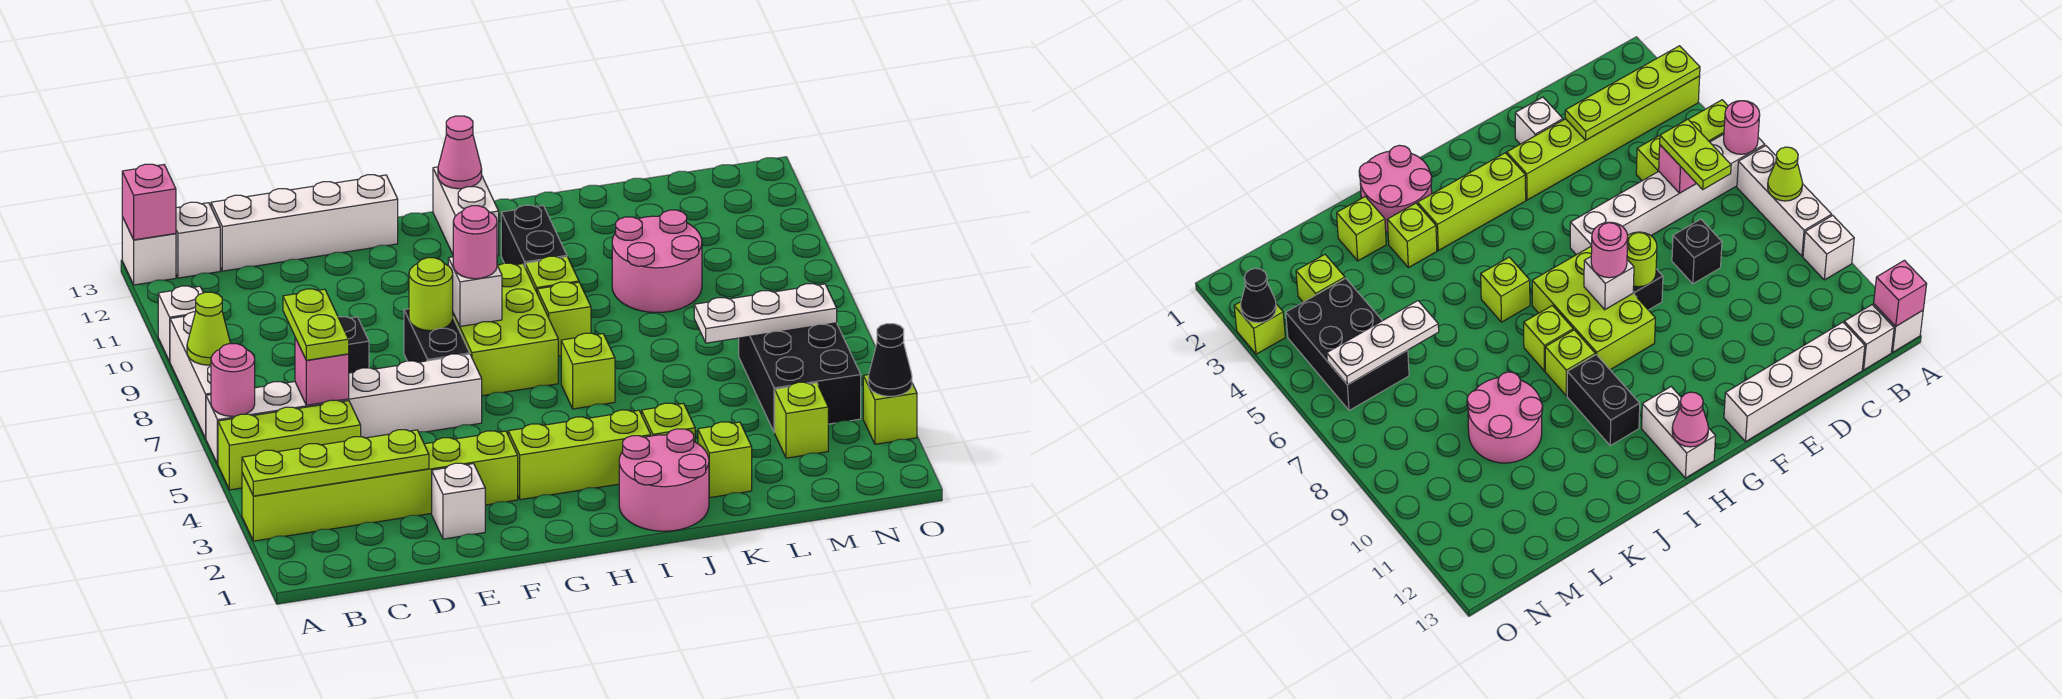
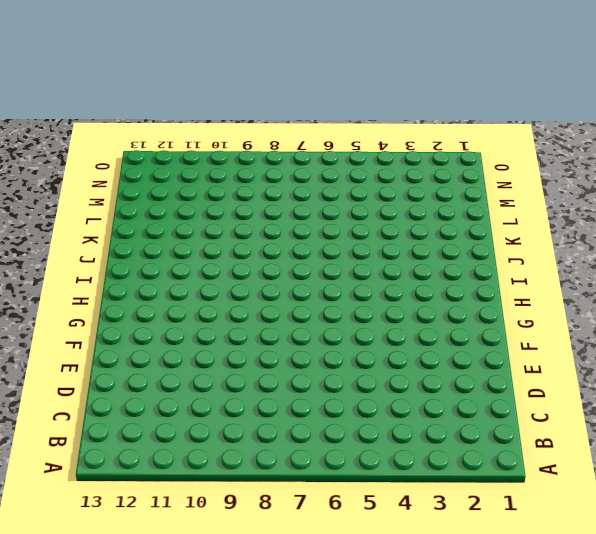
none -> lime brick A3:F3 level 1
none -> lime brick A5:C5 level 1
none -> white brick A6:F6 level 1
none -> white brick A7:A9 level 1

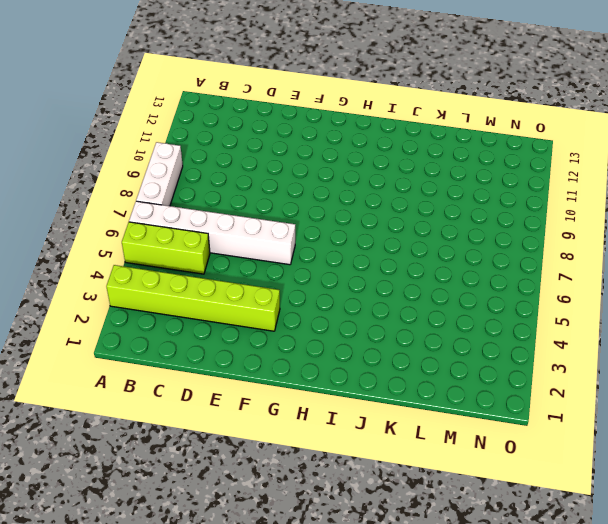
none -> white brick A10 level 1
none -> white brick A13 level 1
none -> white brick B13 level 1
none -> white brick C13:F13 level 1

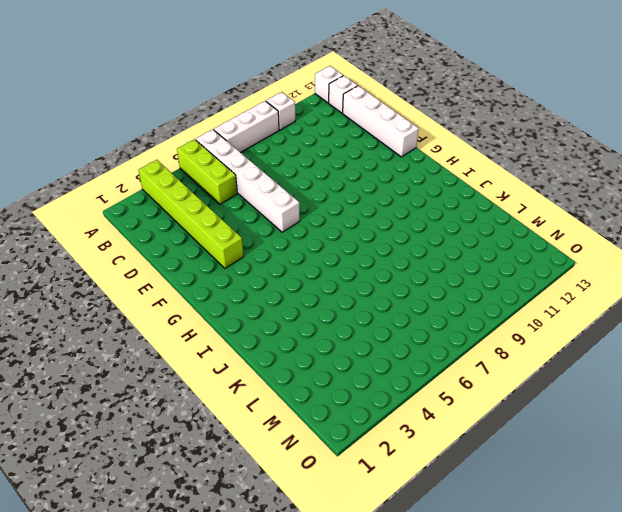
none -> black brick D8 level 1
none -> white brick E2 level 1
none -> black brick F7:F8 level 1
none -> lime brick G3:I3 level 1

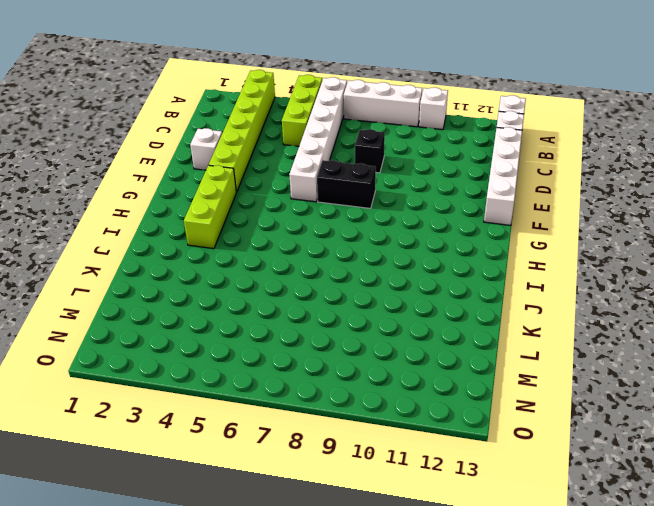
none -> lime brick G7:H9 level 1
none -> white brick H12:H13 level 1
none -> pink round brick I1:J2 level 1
none -> lime brick I6 level 1

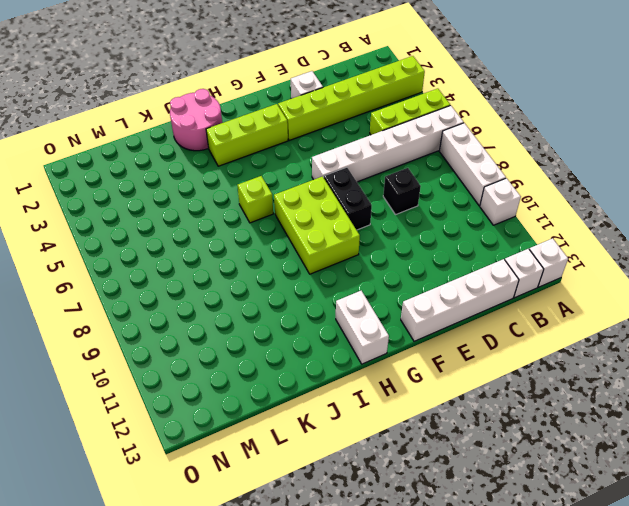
none -> lime brick I8 level 1
none -> lime brick I9 level 1
none -> black brick I10:I11 level 1
none -> lime brick J3 level 1

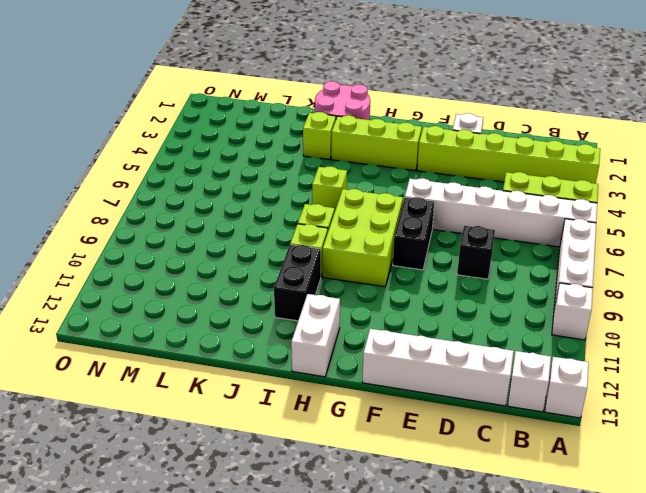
none -> lime brick K2 level 1
none -> pink round brick K9:L10 level 1
none -> lime brick M3 level 1
none -> black brick M4:N6 level 1

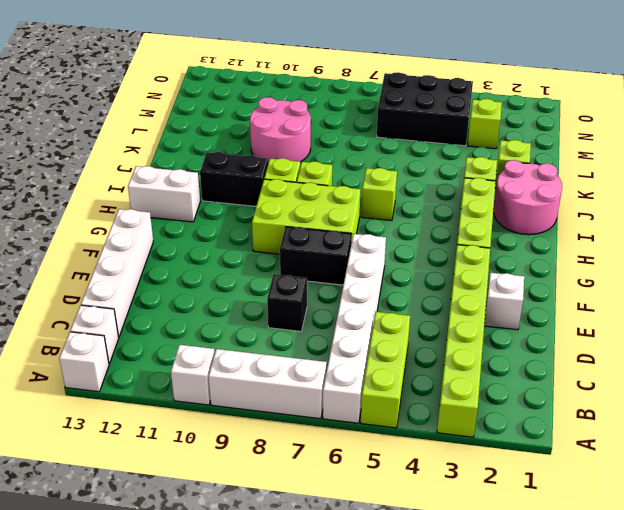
none -> lime brick O3 level 1
none -> lime plate A3:D3 level 2
none -> pink round brick A6 level 2
none -> lime cone A8 level 2

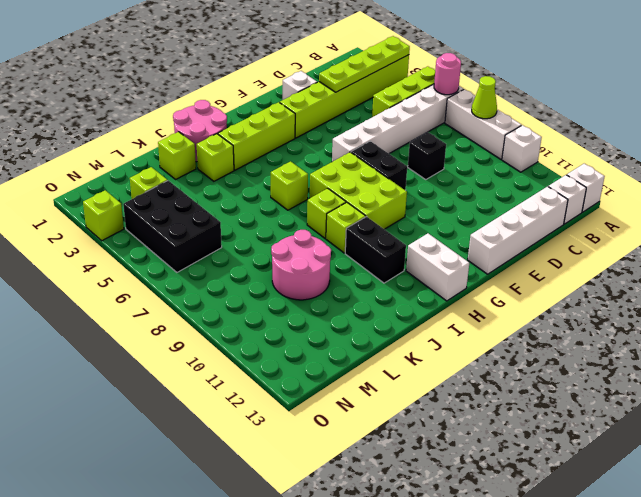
none -> pink brick A13 level 2
none -> pink brick C6 level 2
none -> lime round brick F8 level 2
none -> white brick G8 level 2

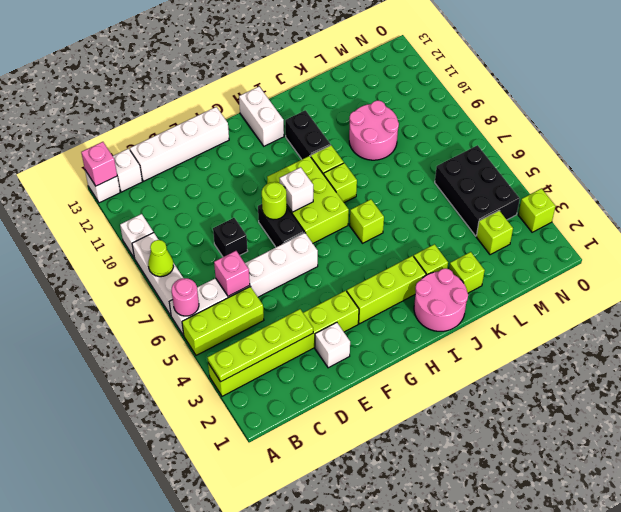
none -> pink cone H13 level 2
none -> white plate L6:N6 level 2
none -> black cone O3 level 2
none -> lime plate C6:C7 level 3

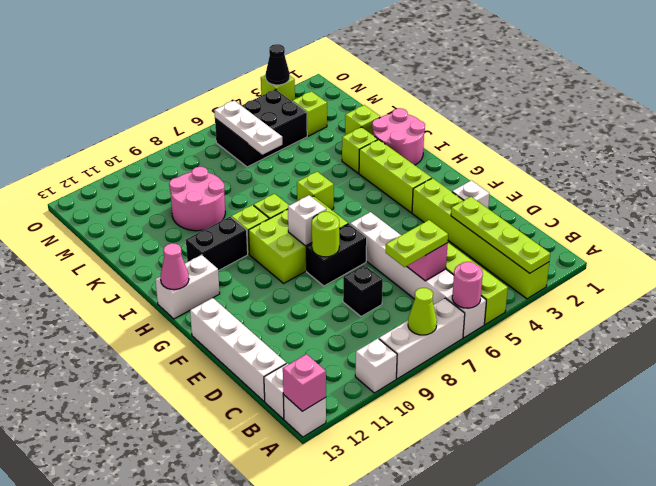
none -> pink round brick G8 level 3

